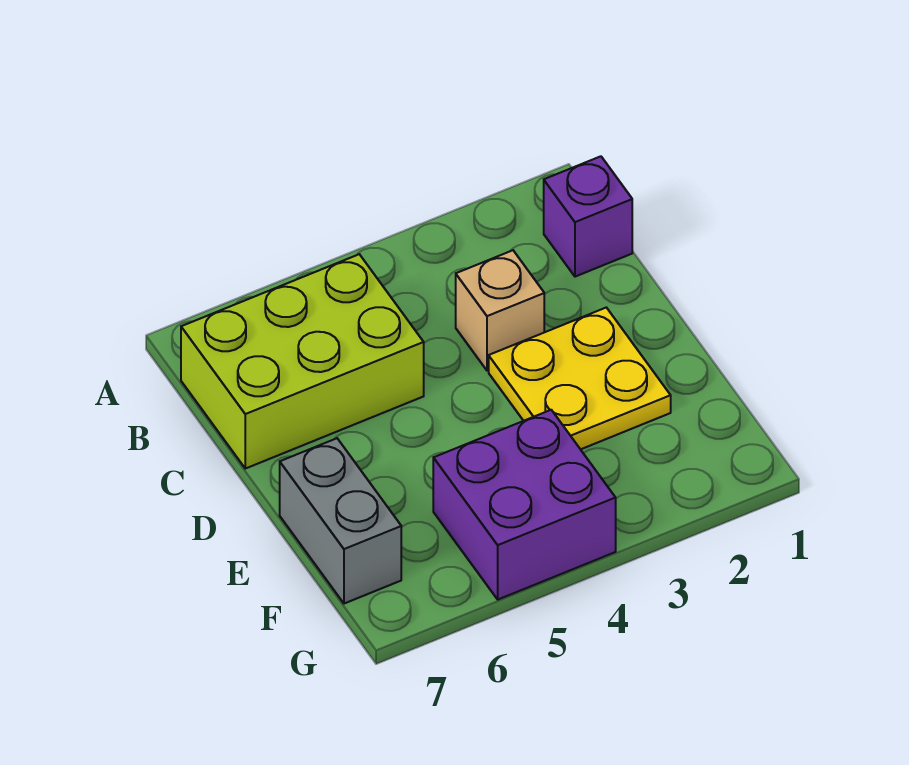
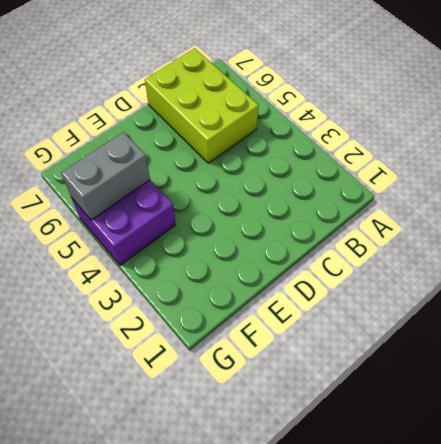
grey brick F5:G5 level 2 -> grey brick E7:F7 level 1
none -> purple brick B1 level 1
none -> tan brick C3 level 1

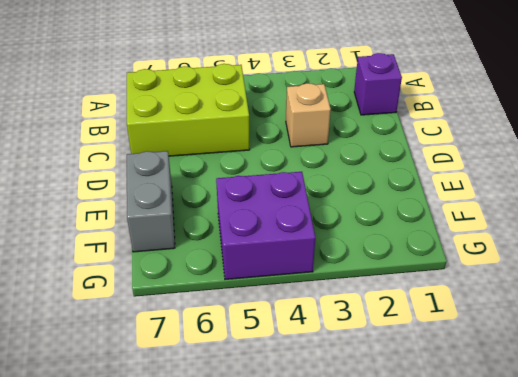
none -> yellow plate D2:E3 level 1

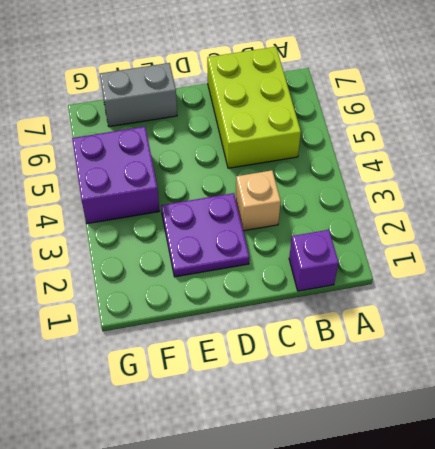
purple plate D2:E3 level 1 -> yellow plate D2:E3 level 1

